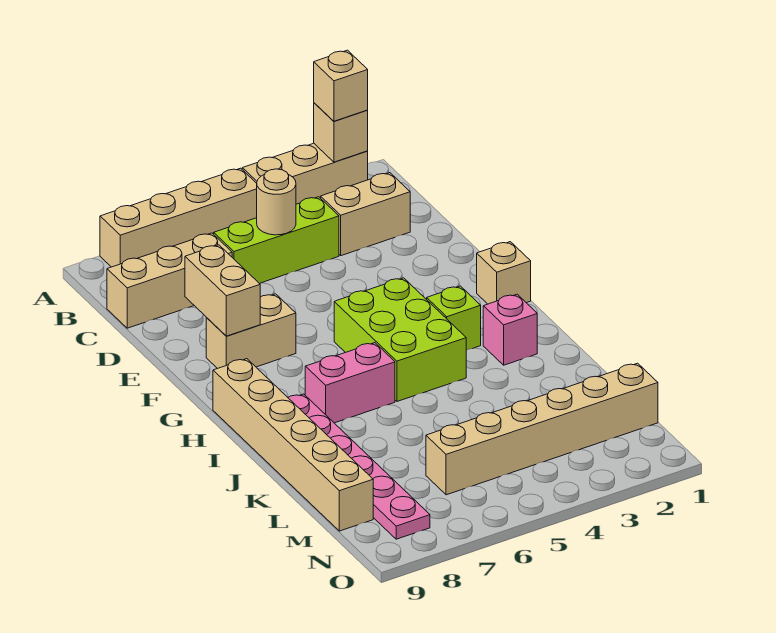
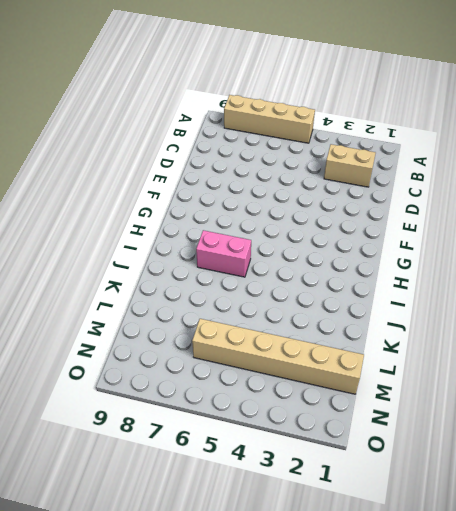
none -> tan brick A2:A4 level 1
none -> lime brick C4:C6 level 1
none -> tan brick C7:C9 level 1

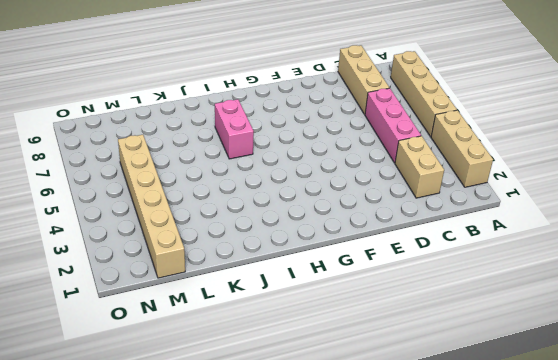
pink brick C4:C6 level 1 -> lime brick C4:C6 level 1
none -> tan brick F7:F8 level 1
none -> tan brick G1 level 1
none -> lime brick G4:I5 level 1

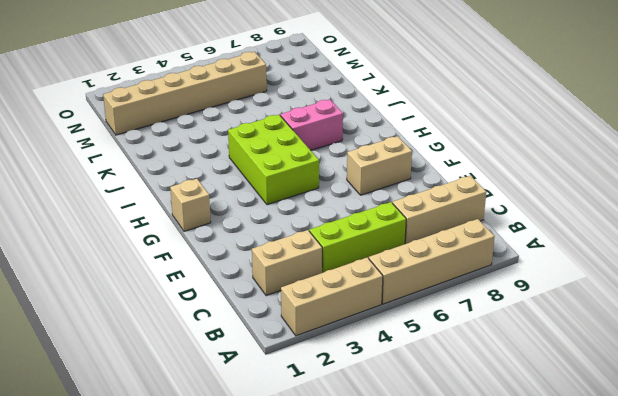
none -> lime brick H3 level 1
none -> tan brick H9:M9 level 1
none -> pink brick I2 level 1

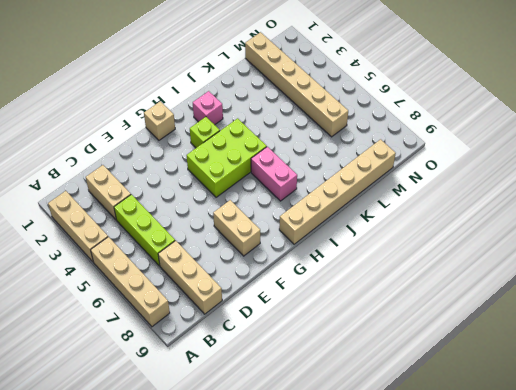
none -> pink plate I8:N8 level 1
none -> tan brick A2 level 2
none -> tan round brick C5 level 2

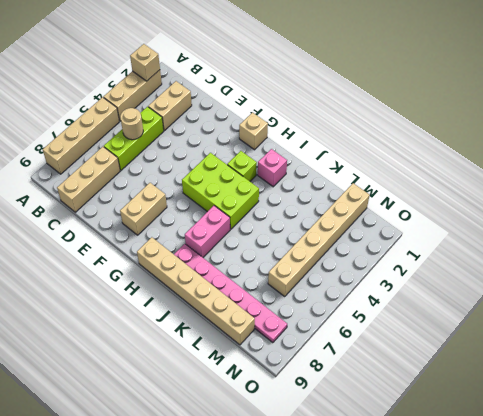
none -> tan brick E8:F8 level 2
none -> tan brick A2 level 3

